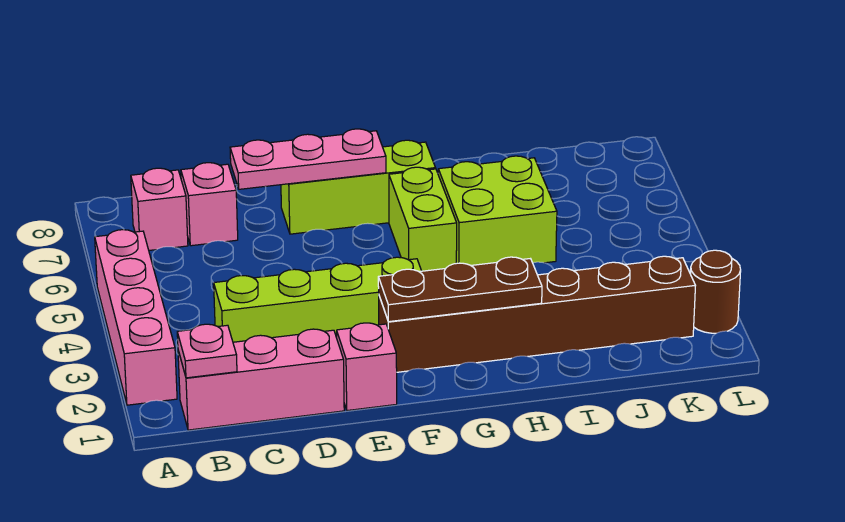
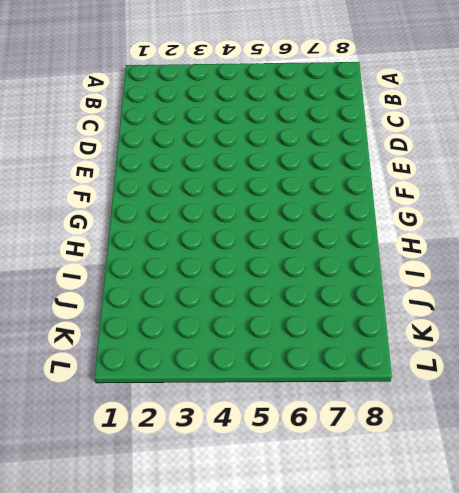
none -> pink brick A2:A5 level 1
none -> pink brick B1:D1 level 1
none -> pink brick B7 level 1

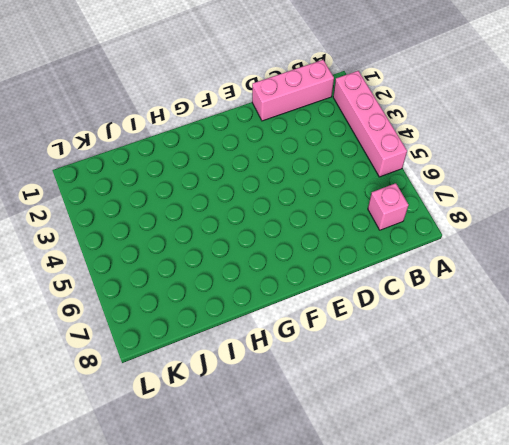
none -> lime brick C3:F3 level 1
none -> pink brick C7 level 1
none -> pink brick E1 level 1

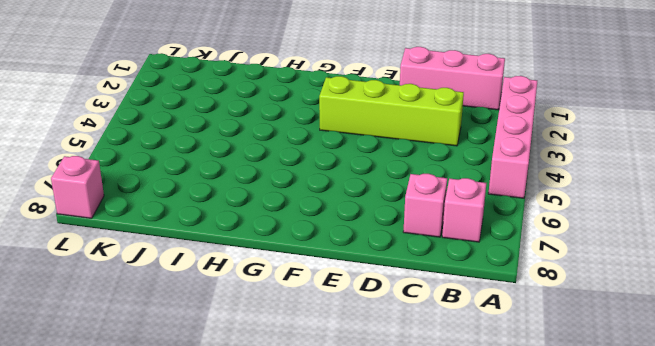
pink brick L8 level 1 -> pink brick E1 level 1
none -> lime brick E7:G7 level 1
none -> brown brick F2:K2 level 1
none -> lime brick G5:G6 level 1

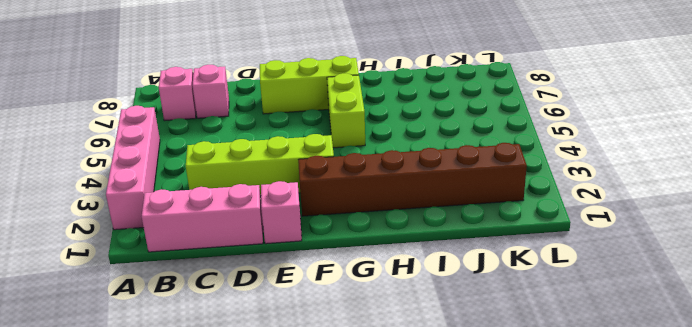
none -> lime brick H5:I6 level 1
none -> brown round brick L2 level 1
none -> pink plate B1 level 2

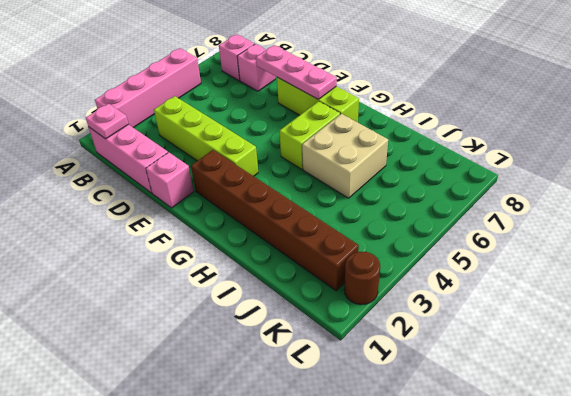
tan brick H5:I6 level 1 -> lime brick H5:I6 level 1
none -> brown plate F2:H2 level 2

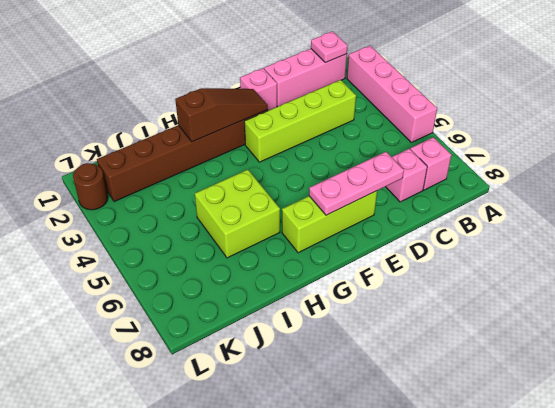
brown slope F2:H2 level 2 top H -> brown plate F2:H2 level 2
none -> lime brick G5:G6 level 1

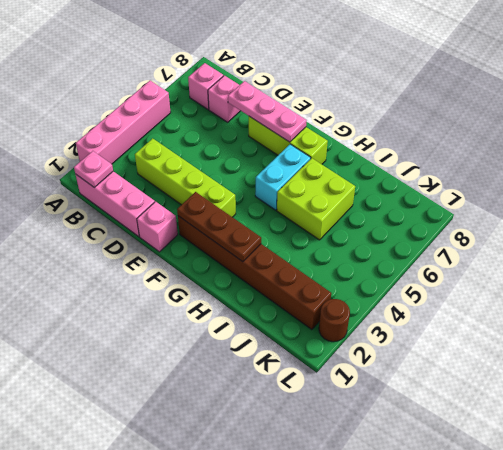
cyan brick G5:G6 level 1 -> lime brick G5:G6 level 1

